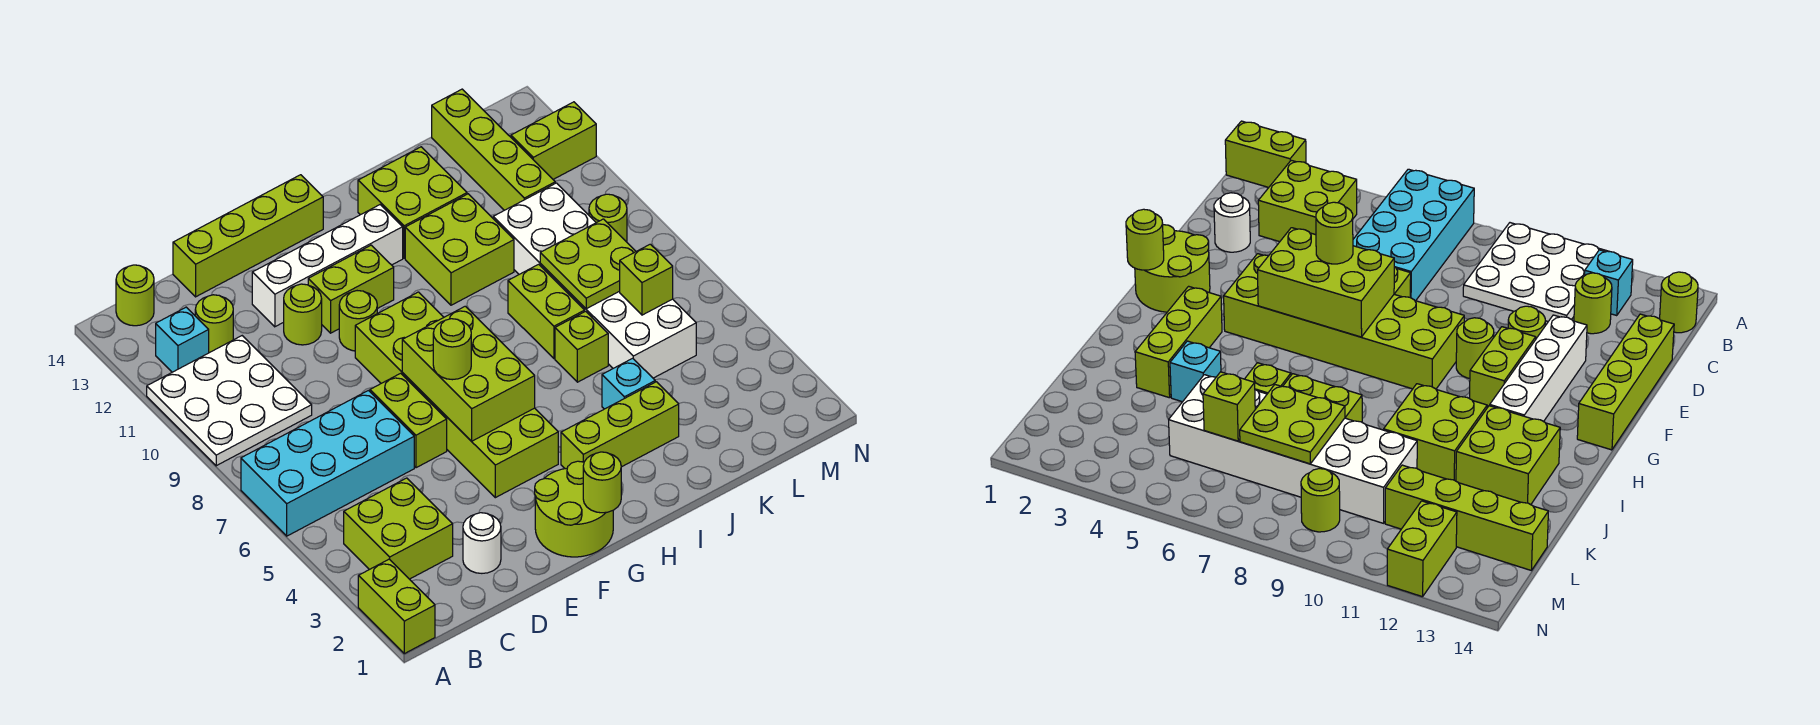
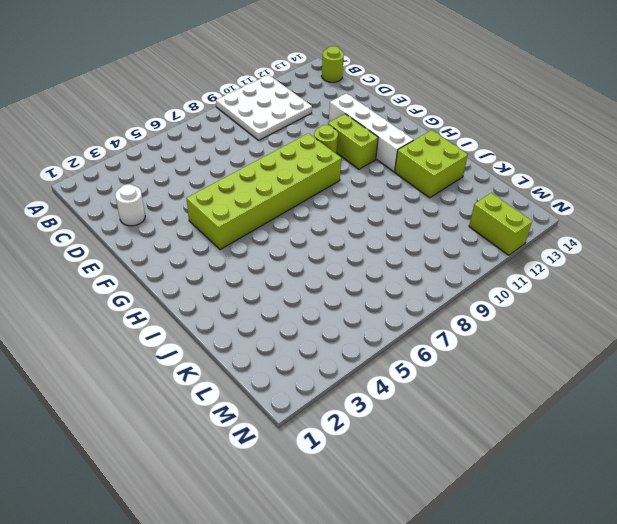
none -> lime brick A1:A2 level 1
none -> cyan brick A6:D7 level 1
none -> lime brick B3:C4 level 1
none -> cyan brick B12 level 1

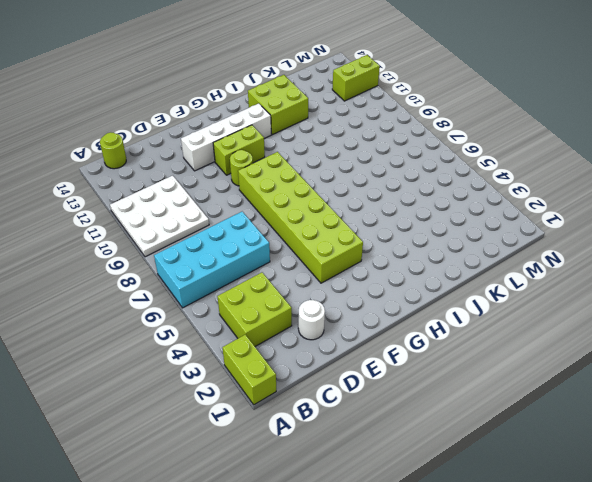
none -> cyan brick B12 level 1
none -> lime round brick C12 level 1
none -> lime brick D14:G14 level 1
none -> lime brick E6:E7 level 1

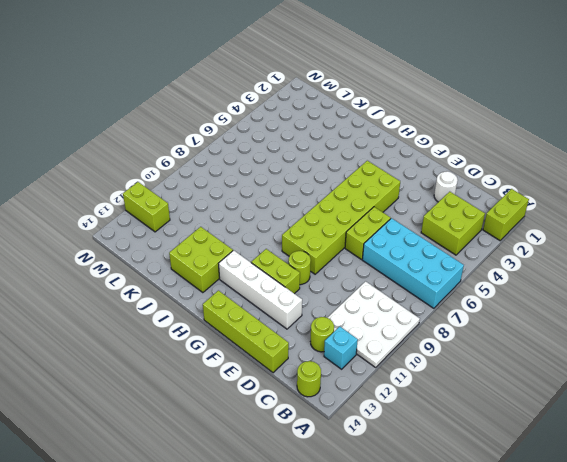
none -> lime round brick E11 level 1
none -> lime round brick F1:G2 level 1
none -> lime brick H3:J3 level 1
none -> lime brick I10:J11 level 1

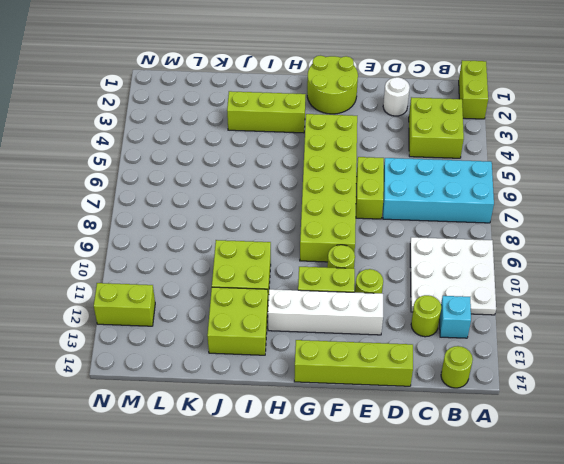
none -> cyan brick J4 level 1
none -> lime brick J6 level 1
none -> lime brick J7:J8 level 1
none -> white brick K5:L10 level 1

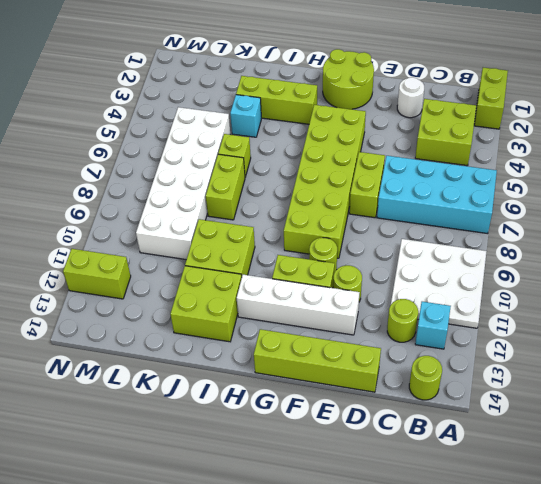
none -> lime brick L11:L14 level 1
none -> lime round brick M9 level 1
none -> lime brick F5:G7 level 2
none -> lime round brick G1 level 2

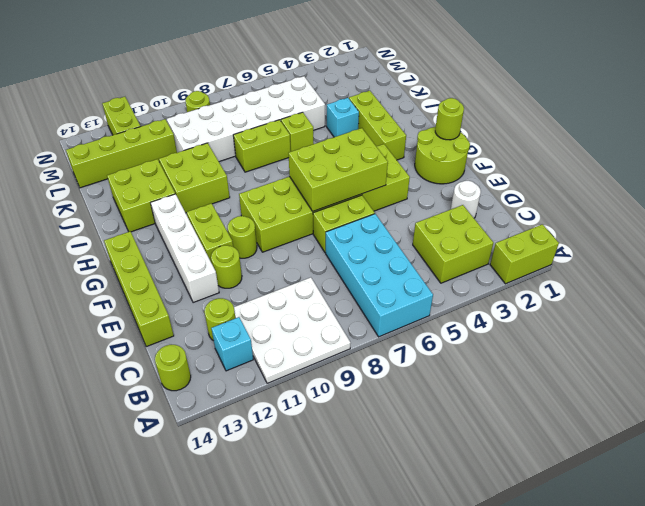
none -> lime plate K7:L8 level 2
none -> lime brick L6 level 2
none -> lime round brick F6 level 3

